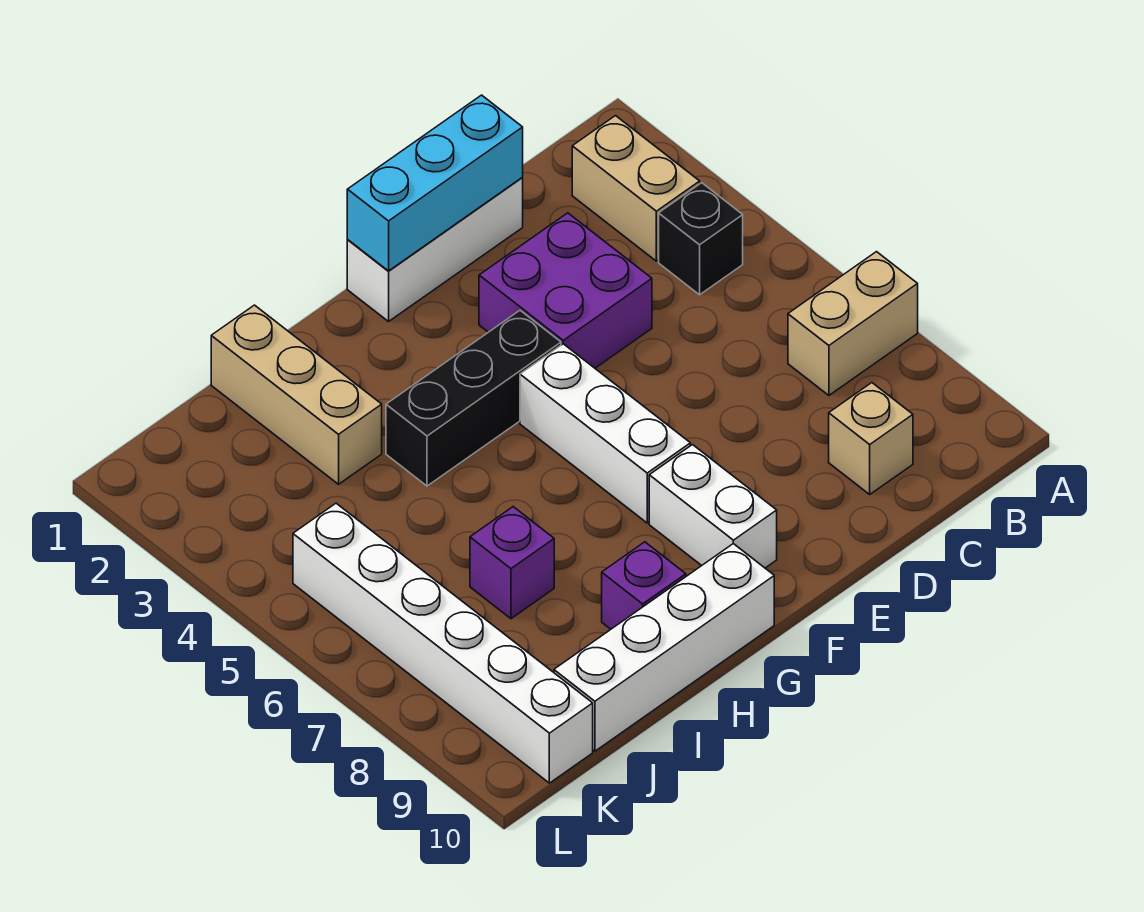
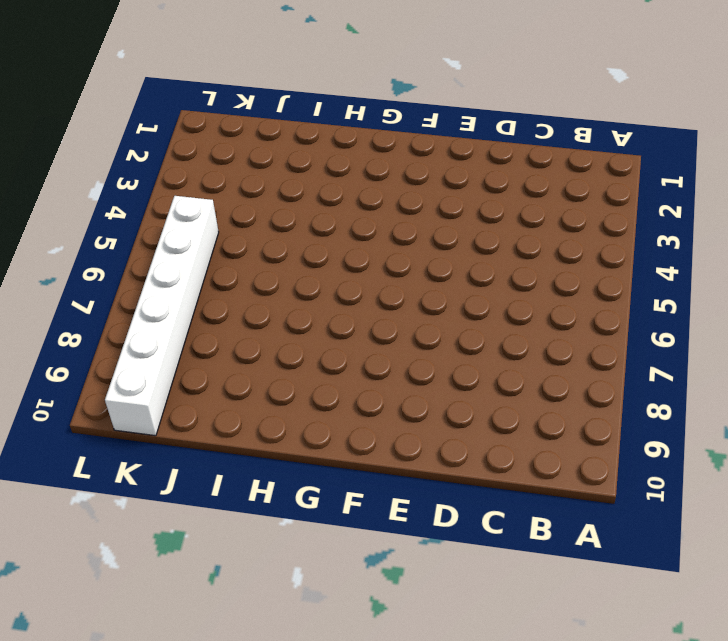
none -> tan brick A7:B7 level 1
none -> tan brick B2:B3 level 1
none -> black brick B4 level 1

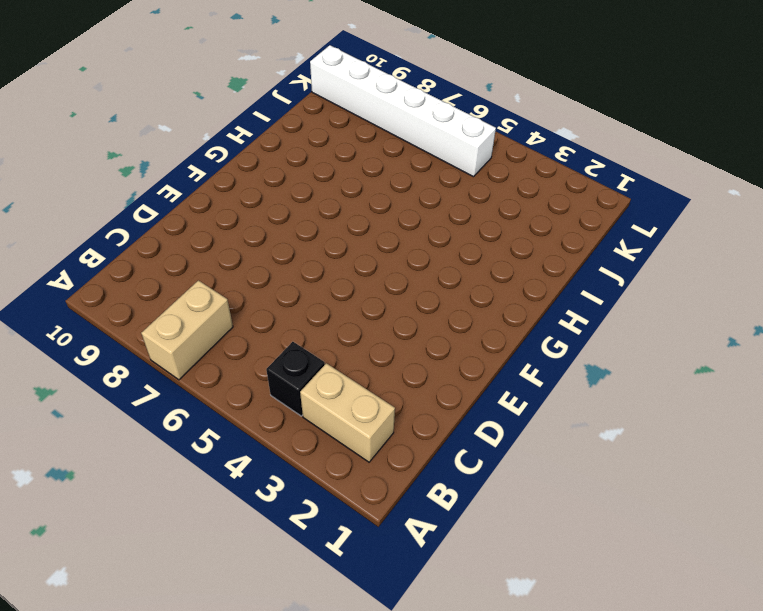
none -> tan brick C9 level 1
none -> white brick D1:F1 level 1
none -> purple brick D3:E4 level 1

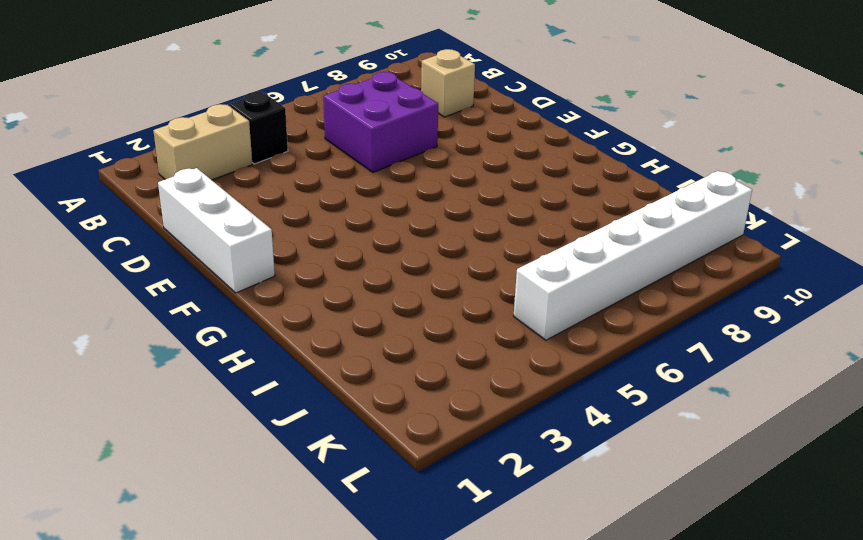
purple brick C6:D7 level 1 -> purple brick D3:E4 level 1
none -> tan brick A7:B7 level 1
none -> black brick F4:H4 level 1
none -> white brick F5:F7 level 1

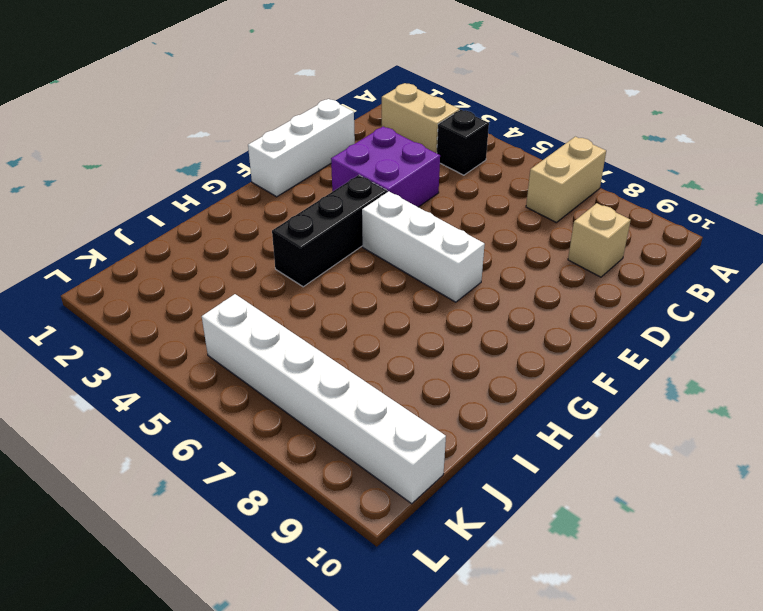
none -> white brick F8:F9 level 1
none -> white brick G10:J10 level 1
none -> purple brick H9 level 1

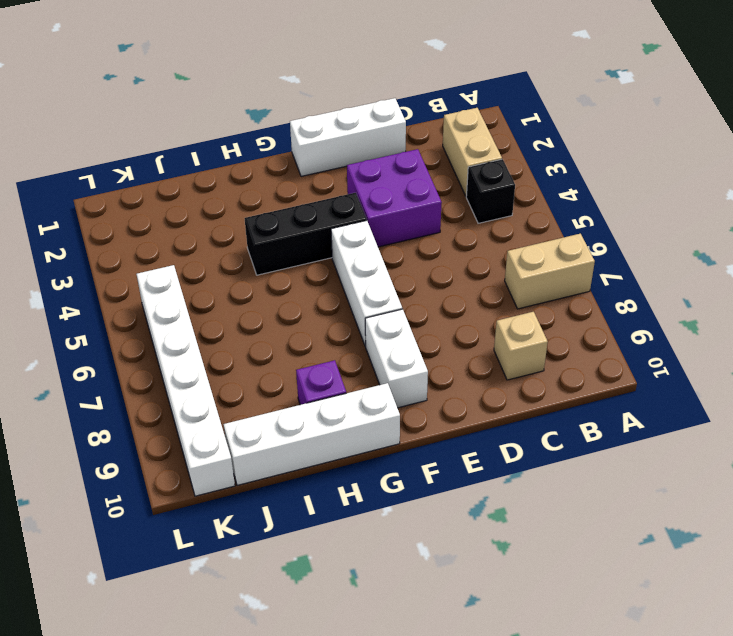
none -> tan brick I1:I3 level 1
none -> purple brick I7 level 1
none -> cyan brick D1:F1 level 2

